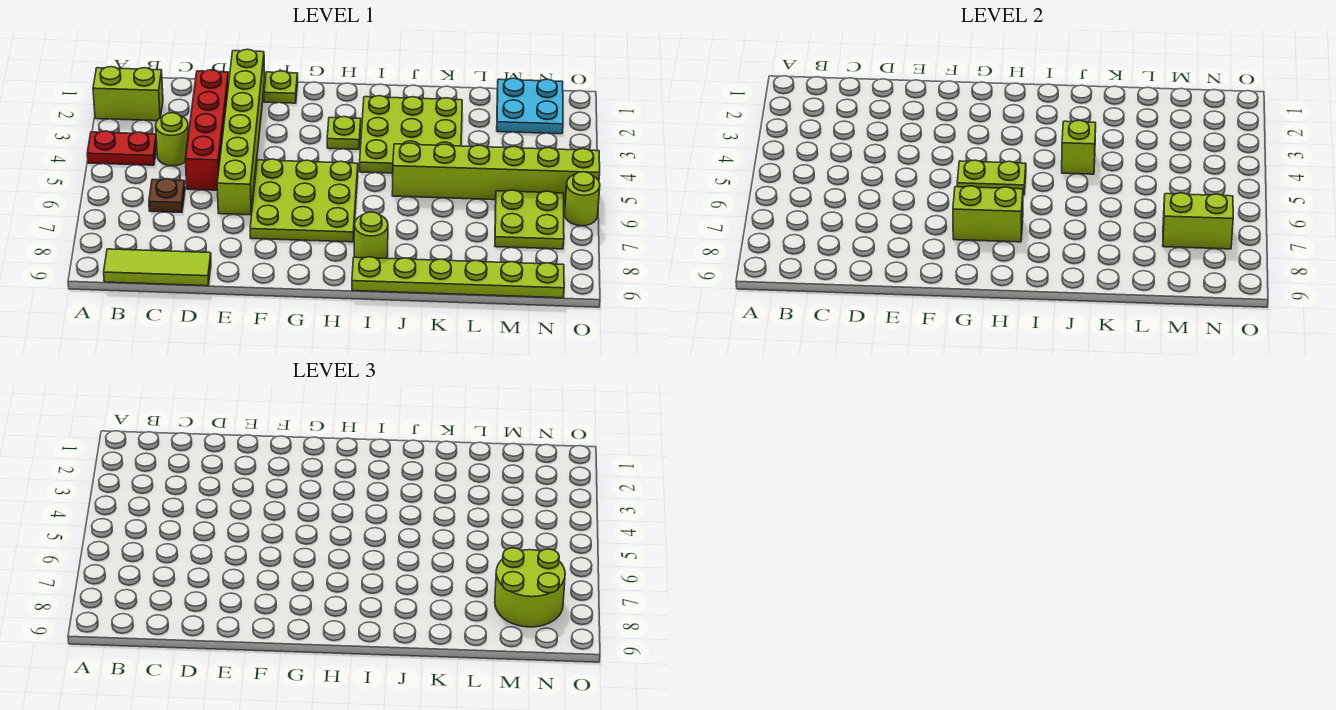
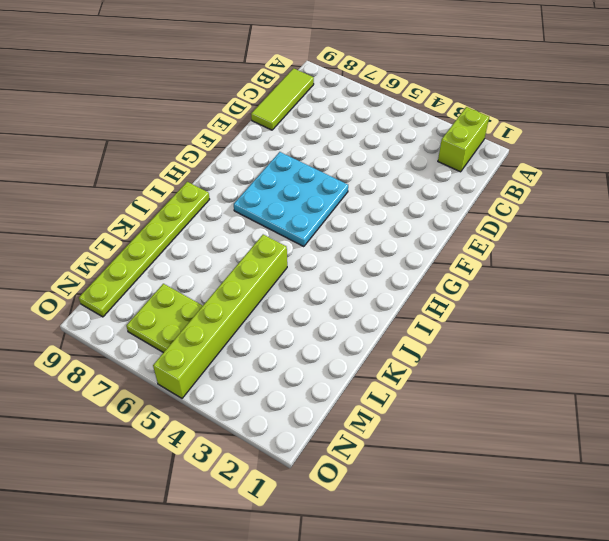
cyan plate F5:H7 level 1 -> lime plate F5:H7 level 1
none -> red plate A4:B4 level 1
none -> lime round brick C4 level 1
none -> brown plate C6 level 1

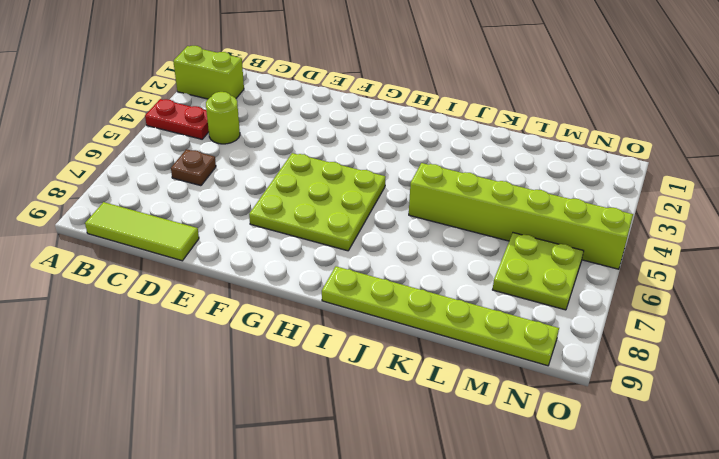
none -> red brick D2:D5 level 1
none -> lime brick E1:E6 level 1
none -> lime plate F1 level 1

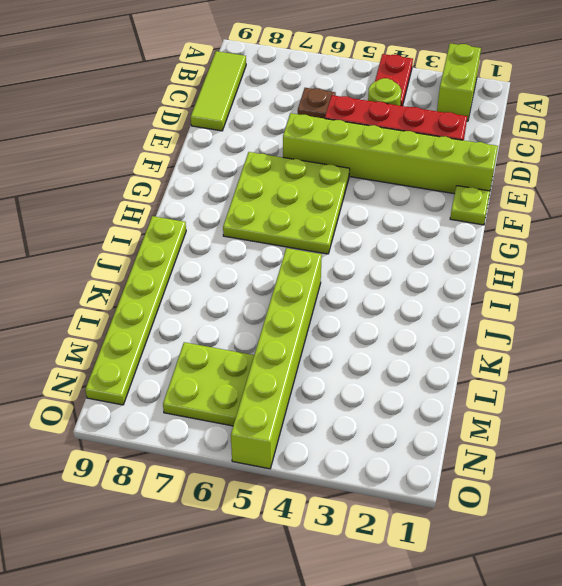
none -> lime plate H3 level 1
none -> lime plate I2:K4 level 1
none -> lime round brick I8 level 1

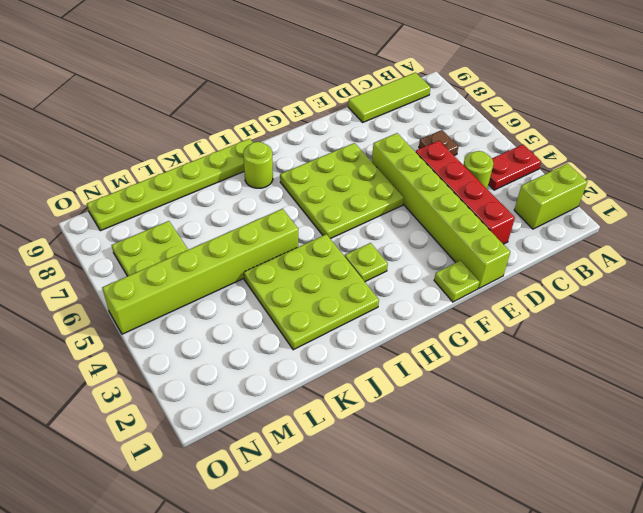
none -> cyan plate M1:N2 level 1
none -> lime round brick O6 level 1
none -> lime plate G5:H5 level 2

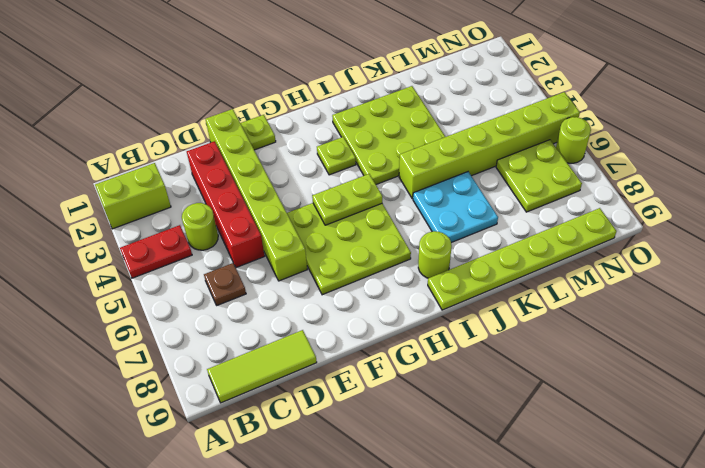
cyan plate J6:K7 level 1 -> cyan plate M1:N2 level 1
none -> lime brick G7:H7 level 2
none -> lime brick J4 level 2
none -> lime brick M7:N7 level 2

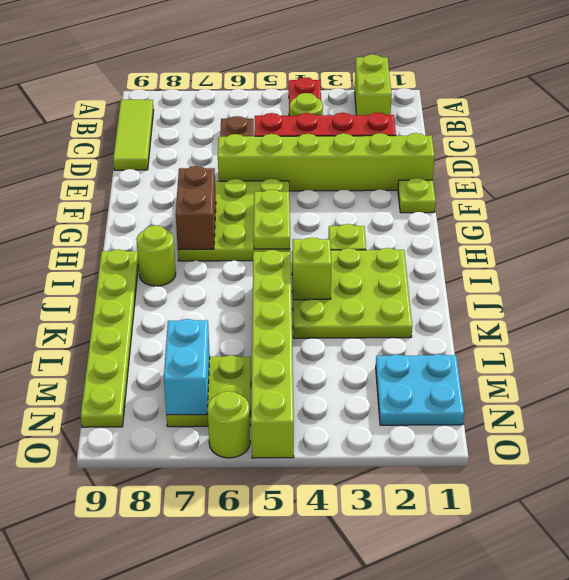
brown brick G7:H7 level 2 -> lime brick G7:H7 level 2
cyan brick M7:N7 level 2 -> lime brick M7:N7 level 2
none -> lime round brick M7:N8 level 3

